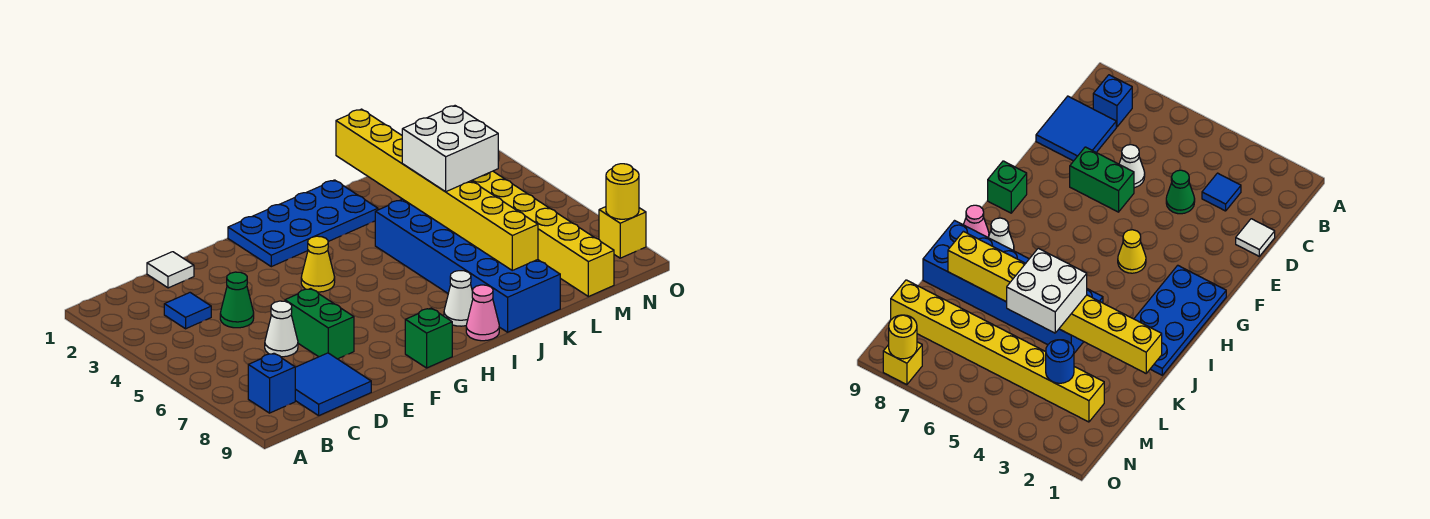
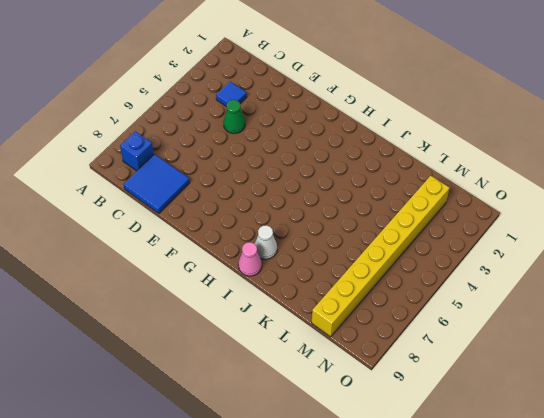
none -> white tile D1 level 1
none -> white cone D6 level 1
none -> green brick E6:E7 level 1

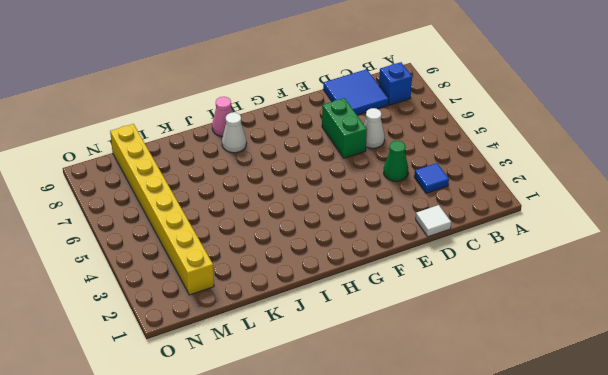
none -> blue plate G1:J2 level 1
none -> yellow cone G4 level 1
none -> green brick G9 level 1

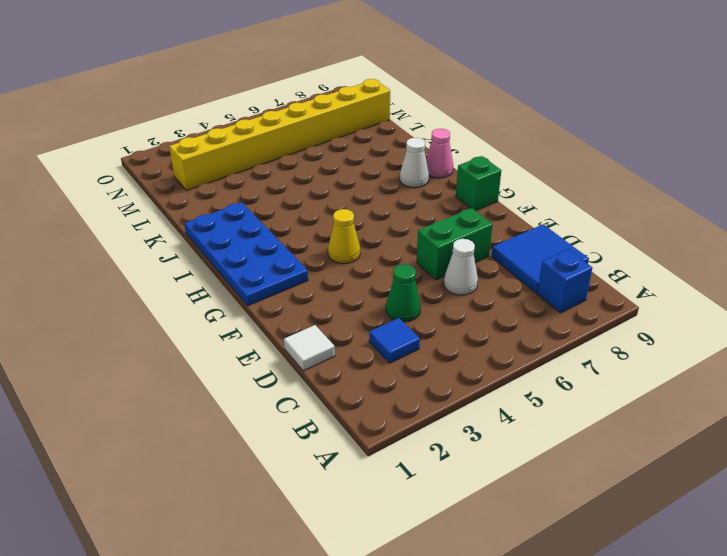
none -> blue brick J4:K9 level 1
none -> yellow brick O8 level 1
none -> yellow brick K1:K8 level 2

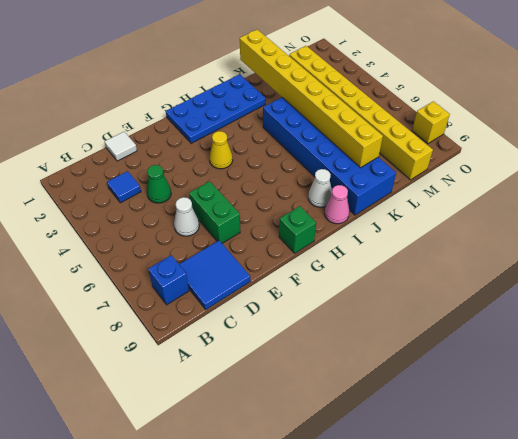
none -> blue round brick M3 level 2
none -> yellow round brick O8 level 2
none -> white brick K4:L5 level 3

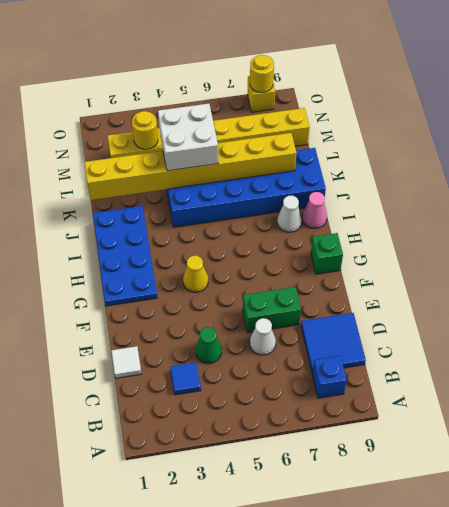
yellow round brick M3 level 2 -> blue round brick M3 level 2

